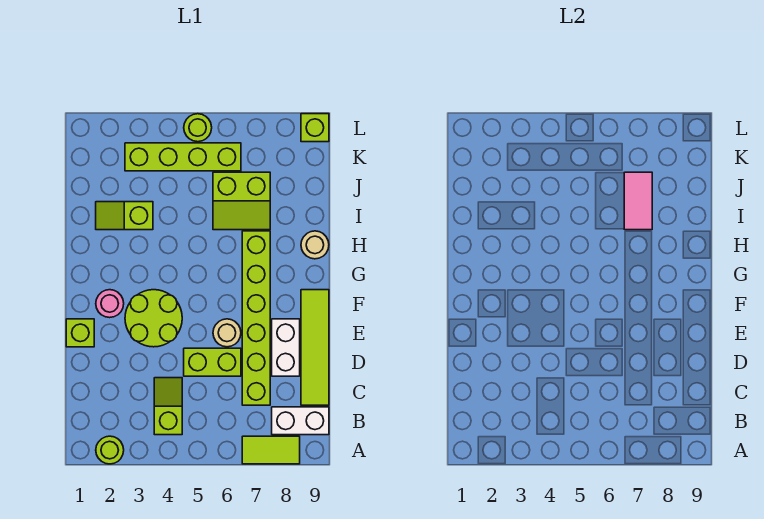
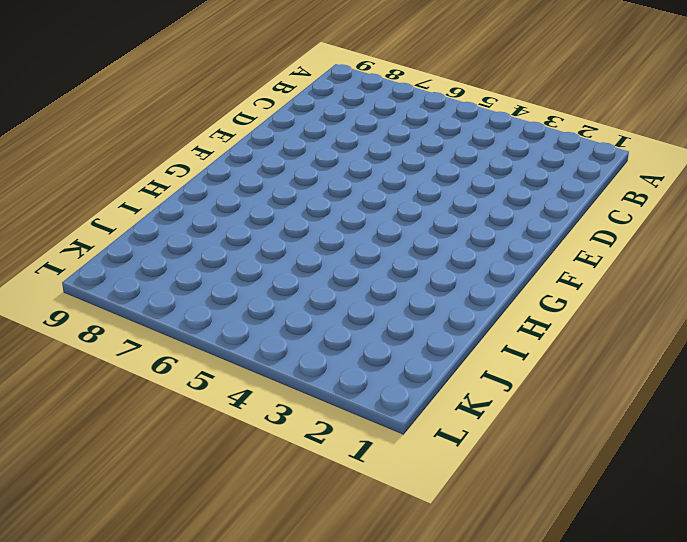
none -> lime round brick A2 level 1
none -> lime tile A7:A8 level 1
none -> lime slope B4:C4 level 1 top B

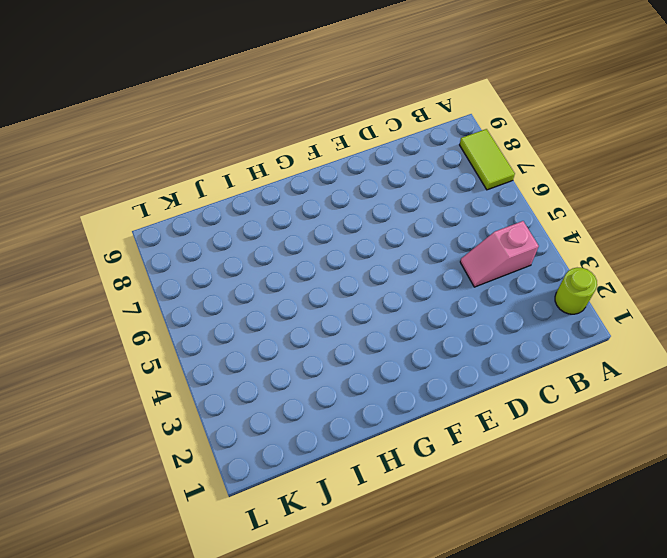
pink slope B4:C4 level 1 top B -> lime slope B4:C4 level 1 top B
none -> white brick B8:B9 level 1
none -> lime brick C7:H7 level 1
none -> lime tile C9:F9 level 1

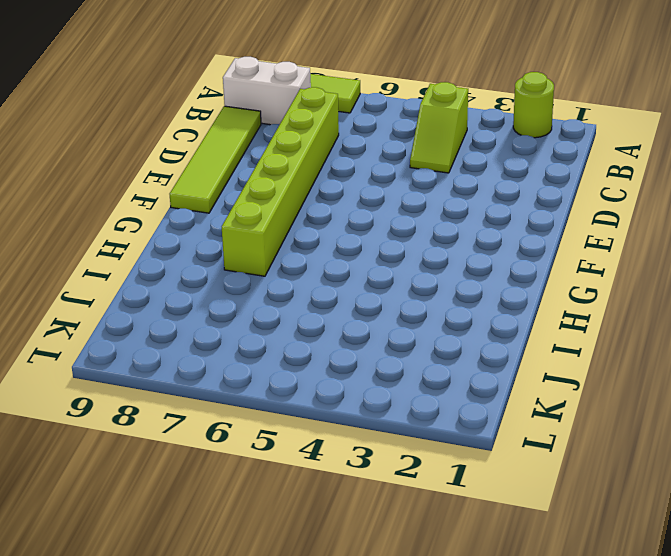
none -> lime brick D5:D6 level 1
none -> white brick D8:E8 level 1
none -> lime brick E1 level 1

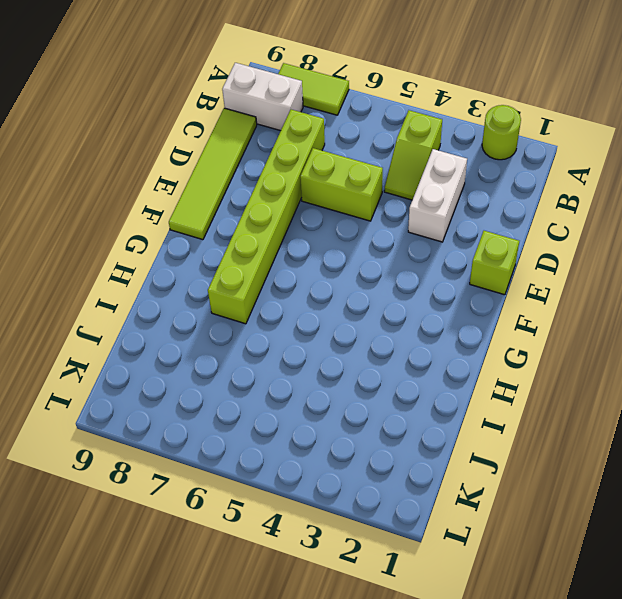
white brick C3:D3 level 1 -> white brick D8:E8 level 1
none -> lime round brick E3:F4 level 1
none -> tan round brick E6 level 1
none -> pink round brick F2 level 1

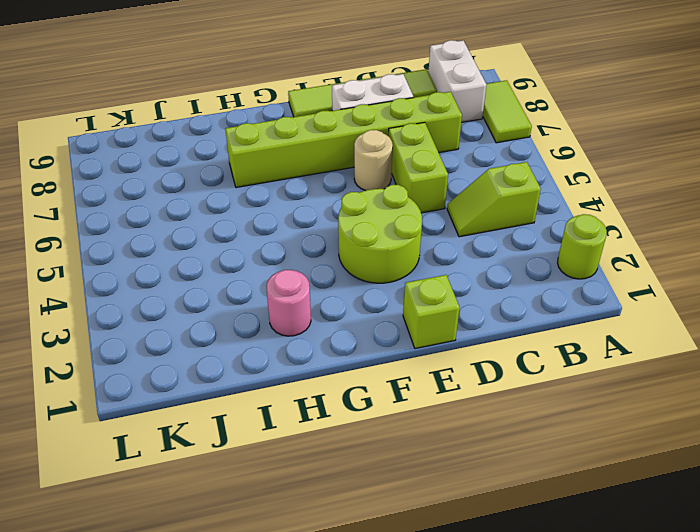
pink round brick H2 level 1 -> pink round brick F2 level 1
none -> tan round brick H9 level 1
none -> lime slope I2:I3 level 1 top 3
none -> lime slope I6:J7 level 1 top J

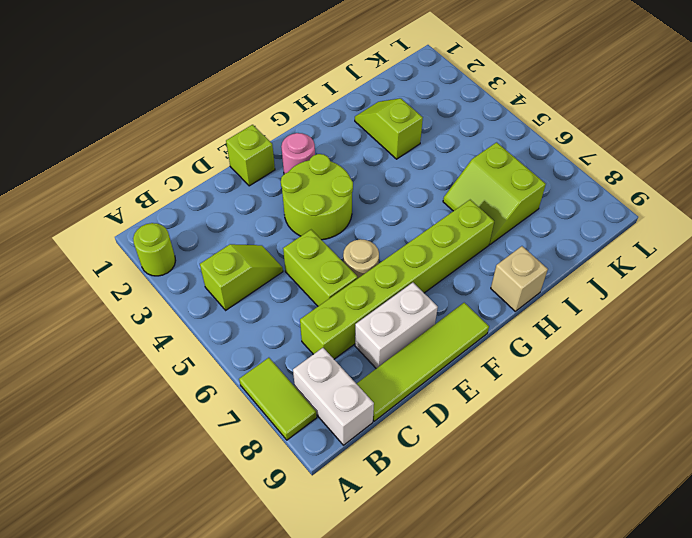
tan brick H9 level 1 -> tan round brick H9 level 1
none -> lime brick K3:K6 level 1
none -> lime round brick L5 level 1
none -> lime brick L9 level 1

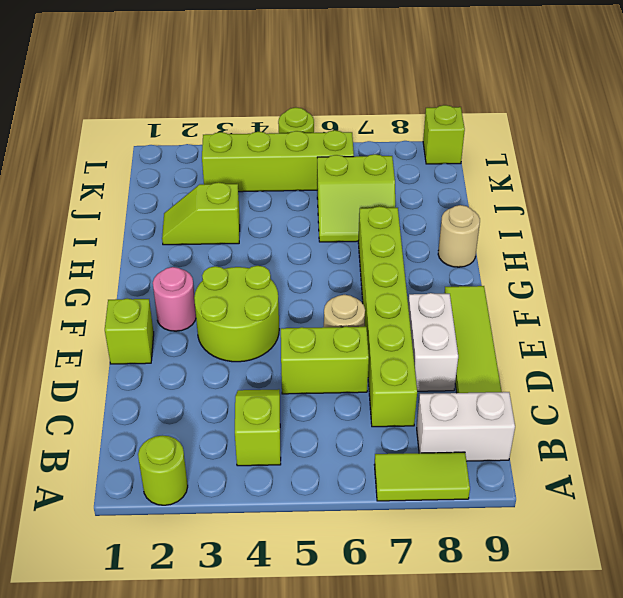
none -> pink tile I7:J7 level 2

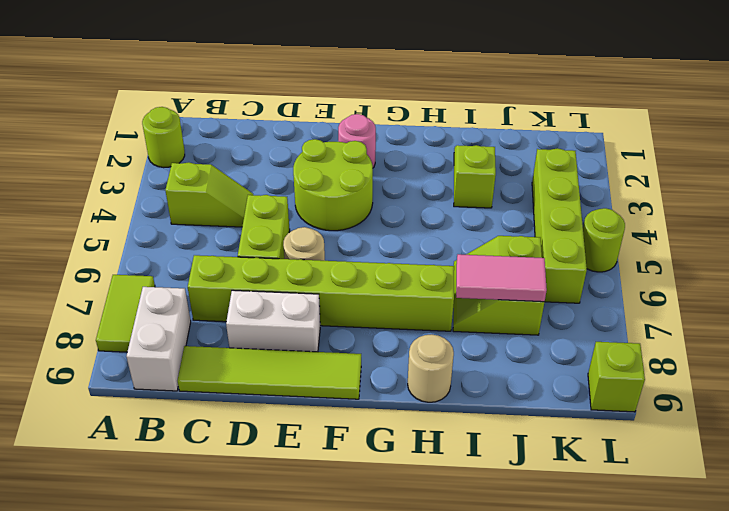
none -> lime brick E1 level 1

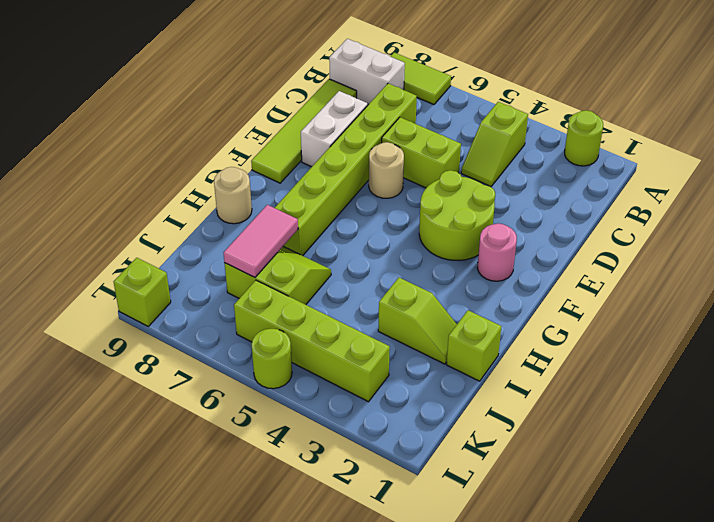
lime brick I1 level 1 -> lime brick E1 level 1

